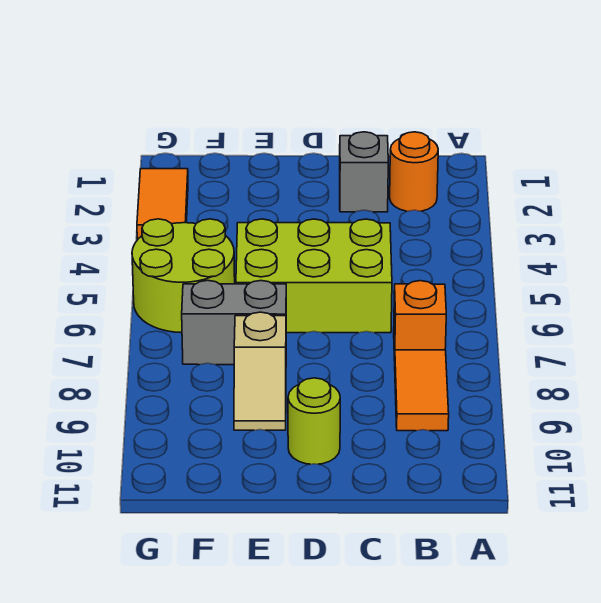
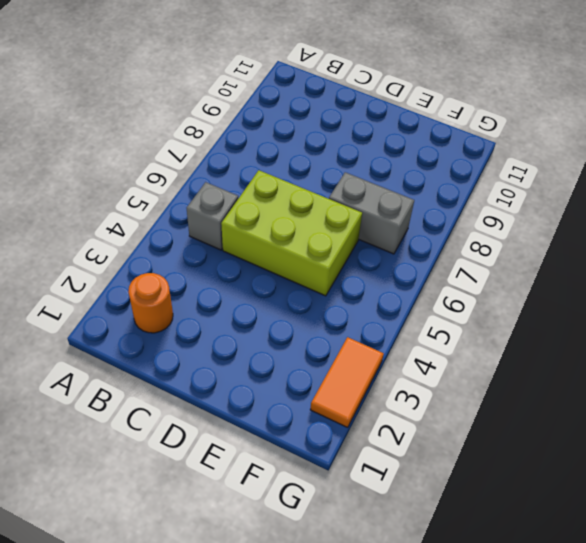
grey brick B5 level 1 -> grey brick C2 level 1
none -> orange brick B7 level 1
none -> orange tile B8:B9 level 1

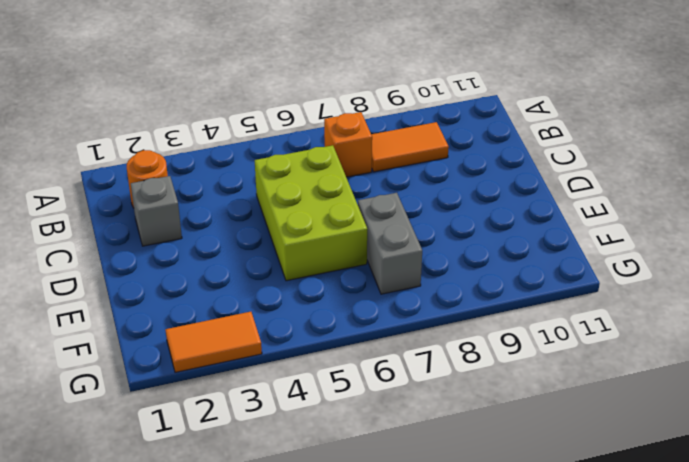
none -> lime round brick D10 level 1
none -> tan slope E8:E9 level 1 top 8

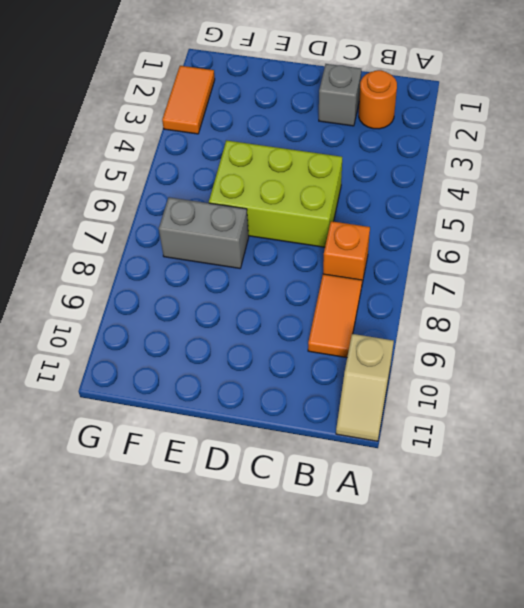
tan slope A10:A11 level 1 top 10 -> tan slope E8:E9 level 1 top 8
none -> lime round brick D10 level 1
none -> lime round brick F5:G6 level 1

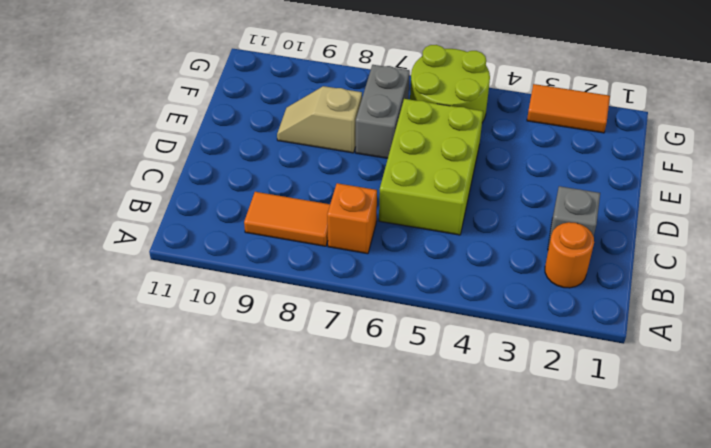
none -> lime round brick D10 level 1

